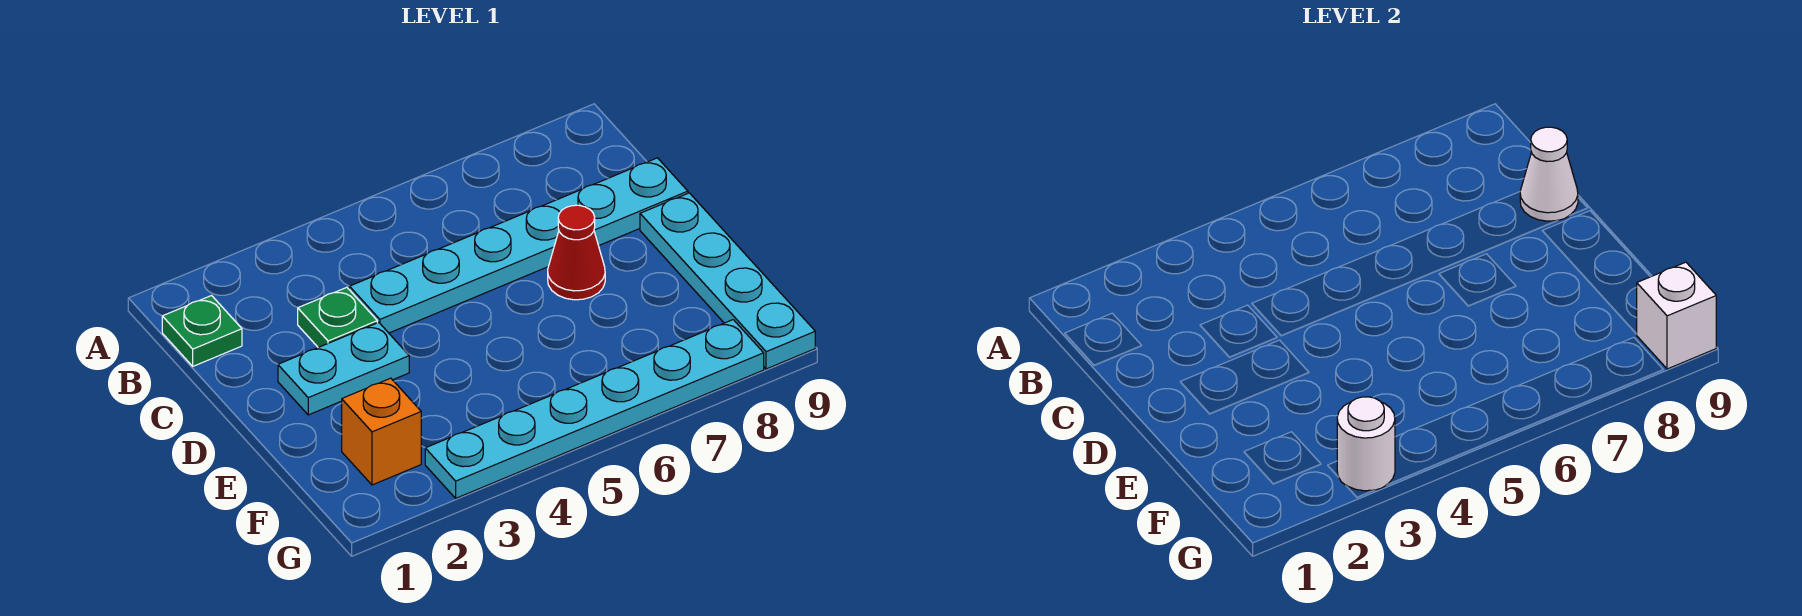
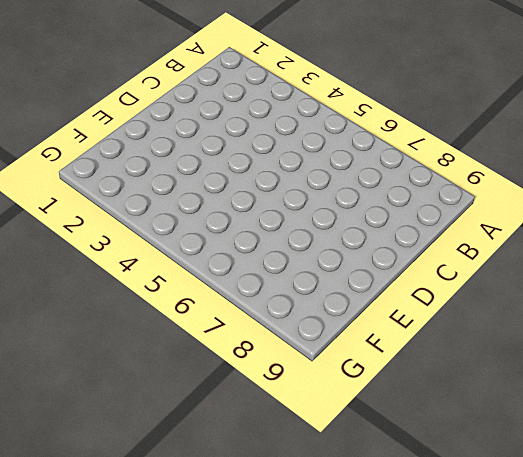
none -> green plate B1 level 1
none -> green plate C3 level 1

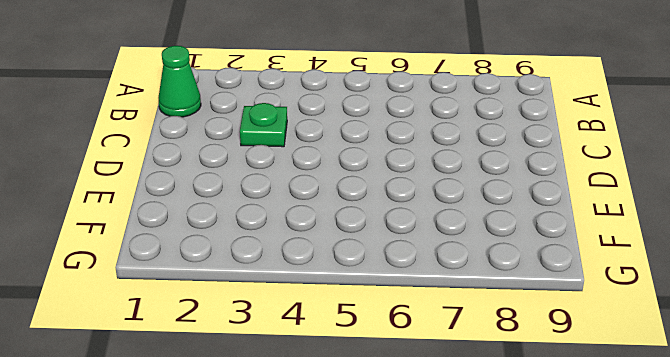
green cone B1 level 1 -> green plate B1 level 1
none -> cyan plate C4:C9 level 1
none -> cyan plate D2:D3 level 1

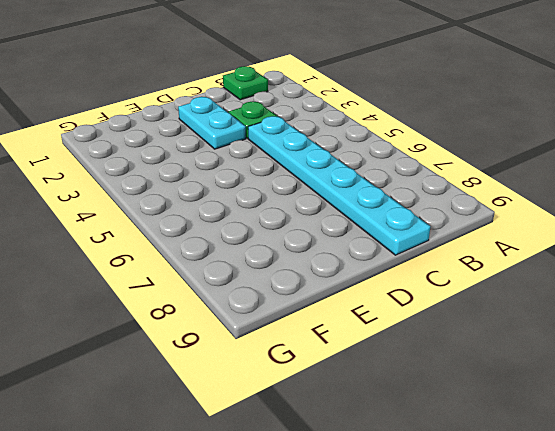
none -> red cone D7 level 1
none -> cyan plate D9:G9 level 1

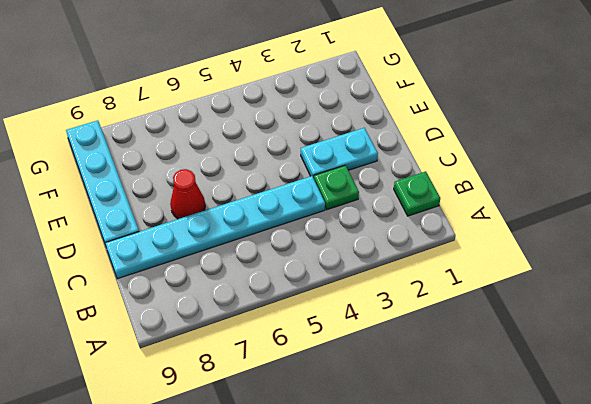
none -> orange brick F2 level 1
none -> cyan plate G3:G8 level 1

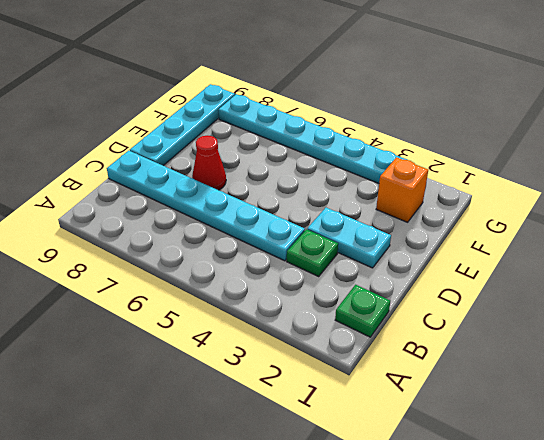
none -> white cone C9 level 2
none -> white round brick G3 level 2

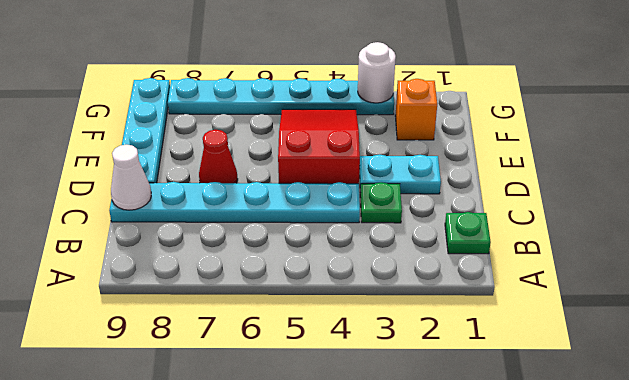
red slope D4:F5 level 1 top D -> none
none -> white brick G9 level 2

